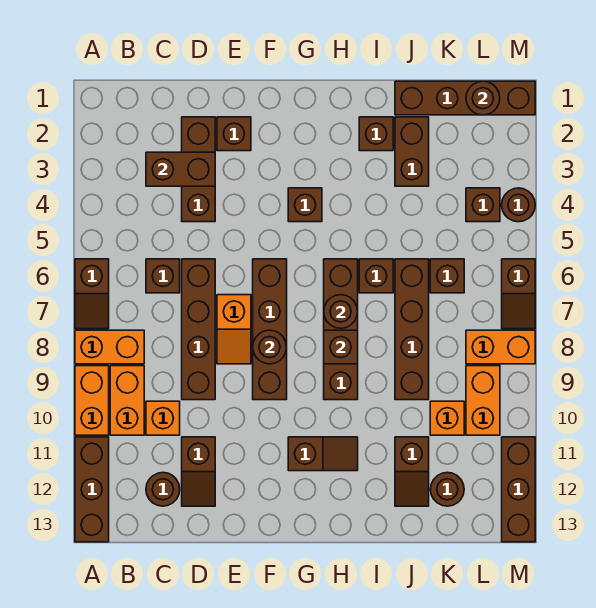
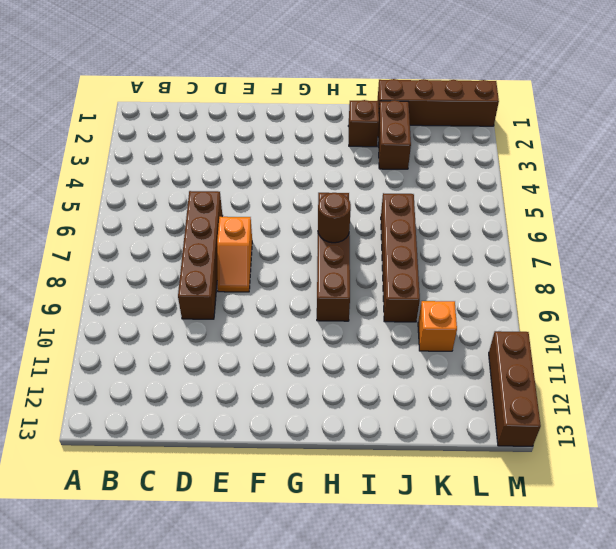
none -> brown slope A6:A7 level 1 top 6
none -> orange brick A8:B8 level 1
none -> orange brick A9:A10 level 1
none -> brown brick A11:A13 level 1

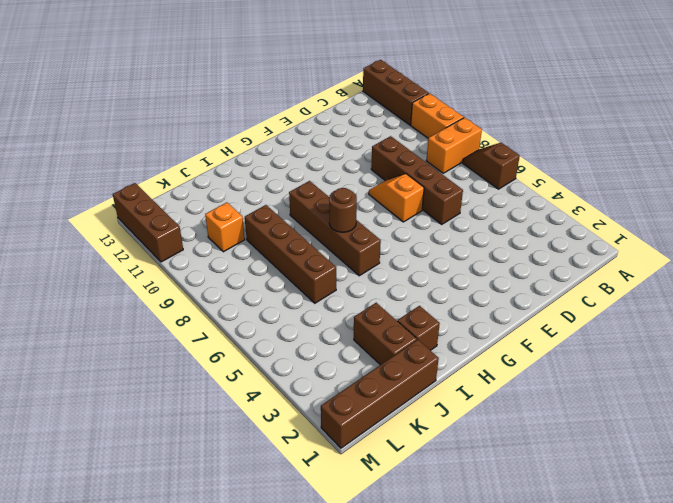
none -> orange brick B9:B10 level 1
none -> brown brick C6 level 1
none -> orange brick C10 level 1
none -> brown round brick C12 level 1

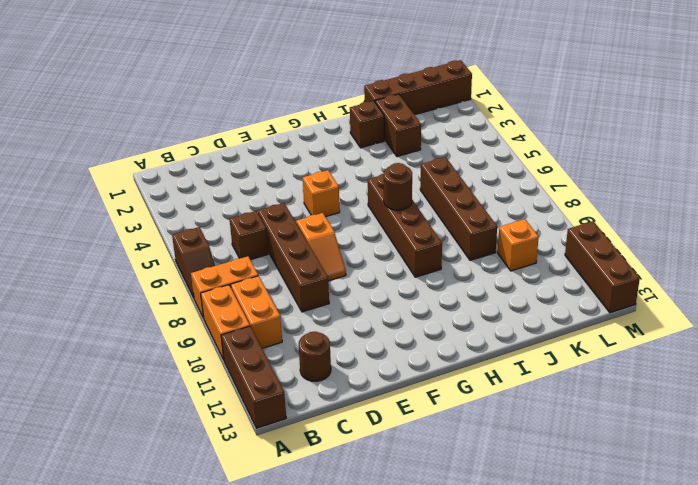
orange brick F5 level 1 -> orange brick C10 level 1
none -> brown brick D2:D4 level 1
none -> brown slope D11:D12 level 1 top 11
none -> brown brick E2 level 1
none -> brown brick F6:F9 level 1

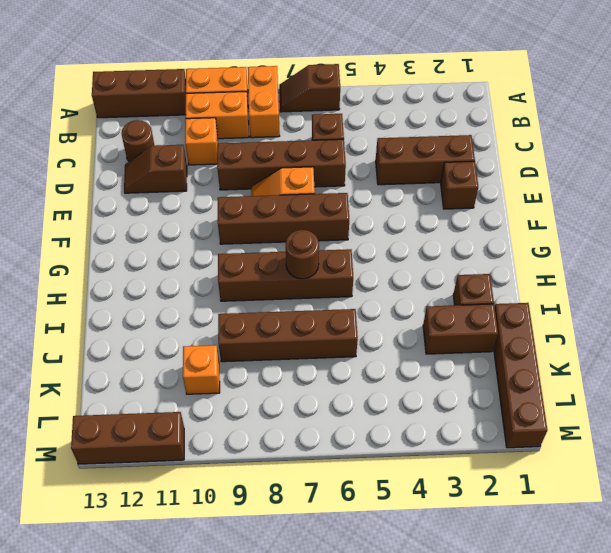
none -> brown brick G4 level 1
none -> brown slope G11:H11 level 1 top G
none -> brown brick I6 level 1
none -> brown slope J11:J12 level 1 top 11

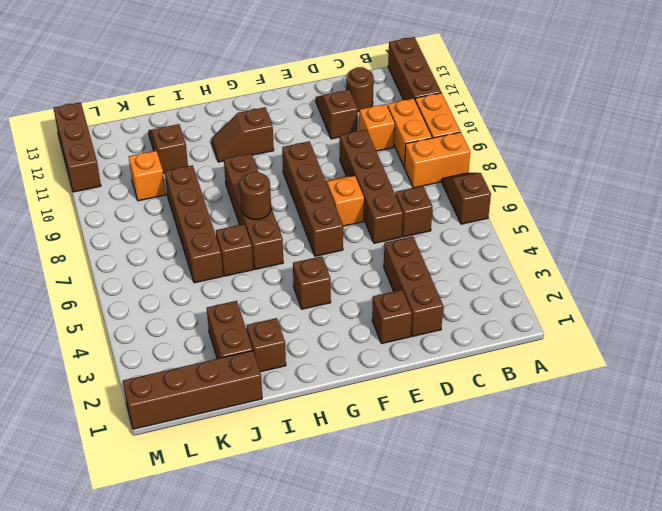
none -> brown brick K6 level 1
none -> brown round brick K12 level 1
none -> brown brick L4 level 1
none -> orange brick L8:M8 level 1

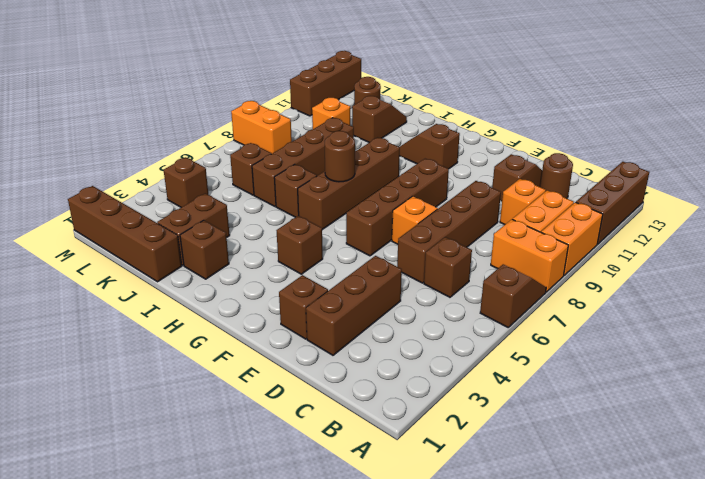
none -> orange brick L9:L10 level 1
none -> brown round brick M4 level 1
none -> brown slope M6:M7 level 1 top 6
none -> brown brick C3:D3 level 2

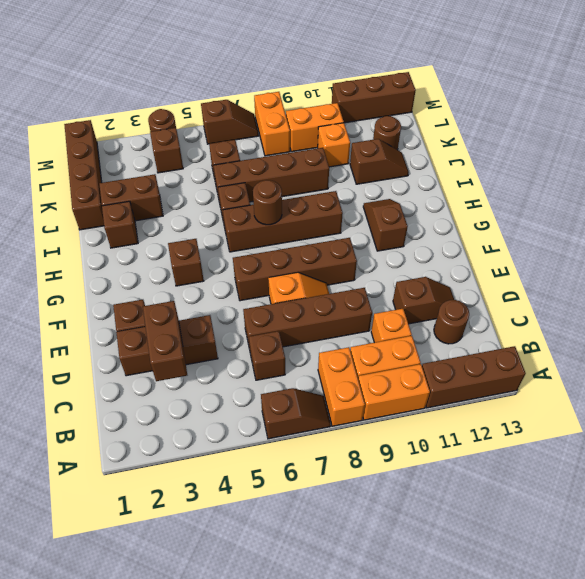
none -> brown round brick F8 level 2
none -> brown brick H8 level 2
none -> brown round brick L1 level 2

